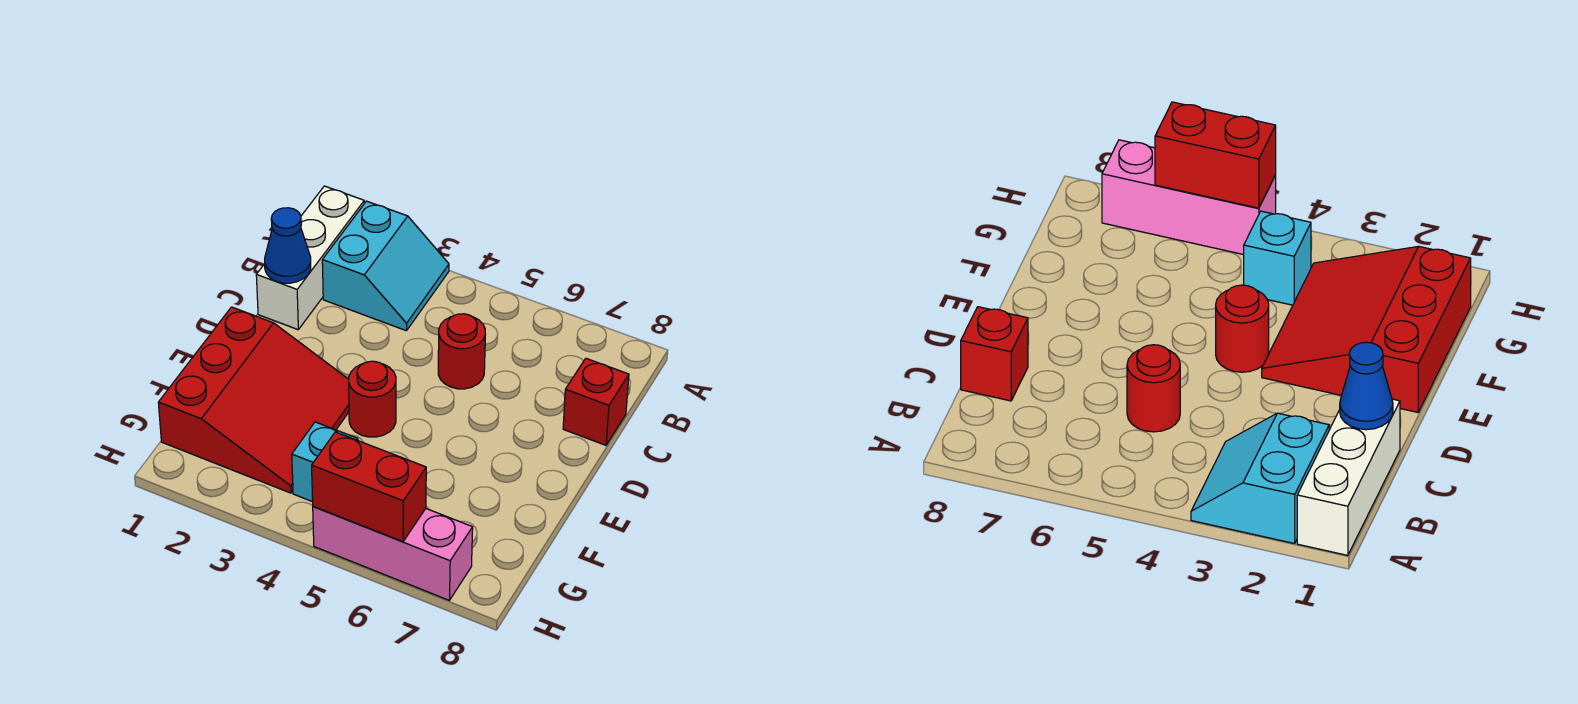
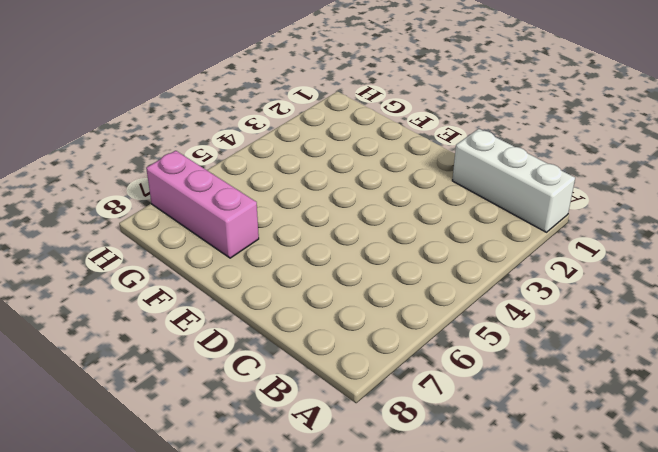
pink brick F7:H7 level 1 -> pink brick H5:H7 level 1
none -> cyan slope A2:B3 level 1 top 2
none -> red round brick C5 level 1

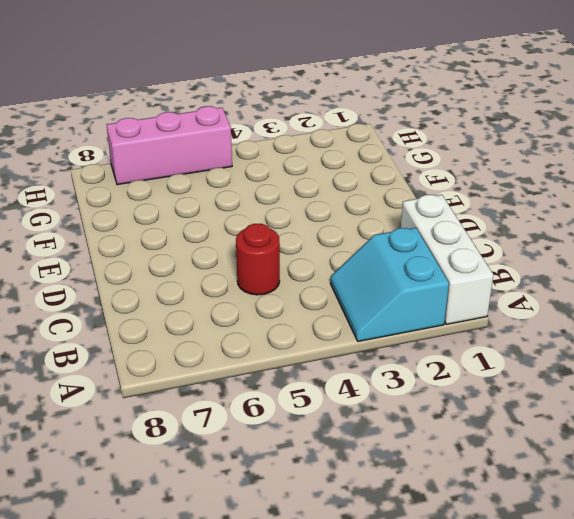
none -> red brick C8 level 1
none -> red slope E1:G3 level 1 top 1

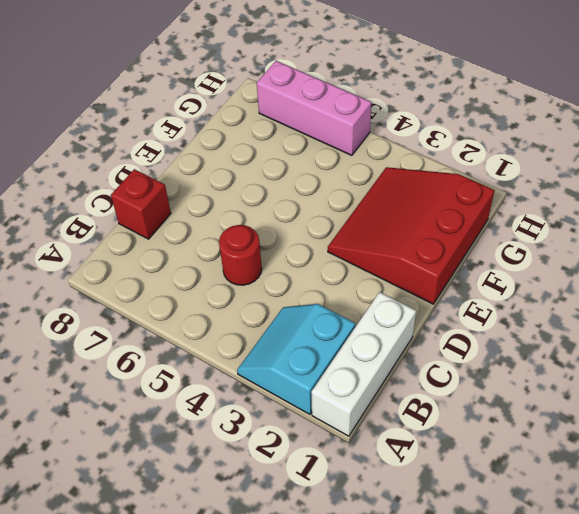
none -> red round brick E4 level 1
none -> cyan brick G4 level 1

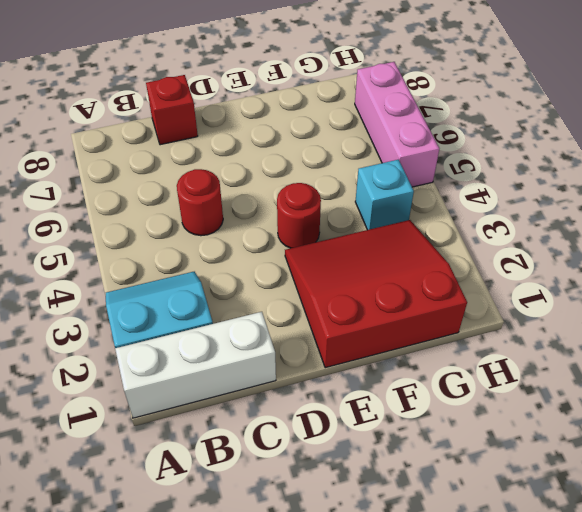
none -> blue cone C1 level 2
none -> red brick H5:H6 level 2

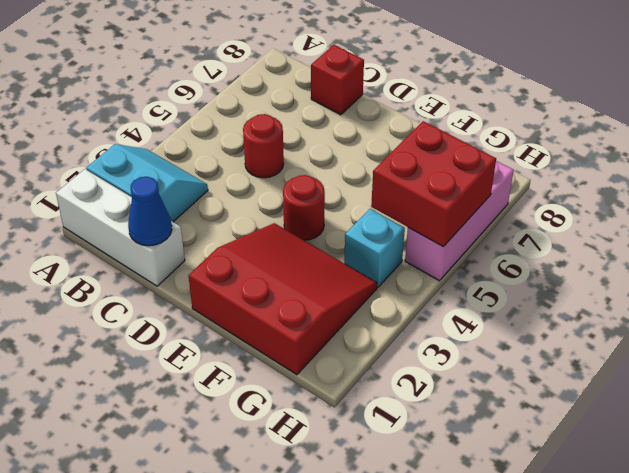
red brick G5:H6 level 2 -> red brick H5:H6 level 2

